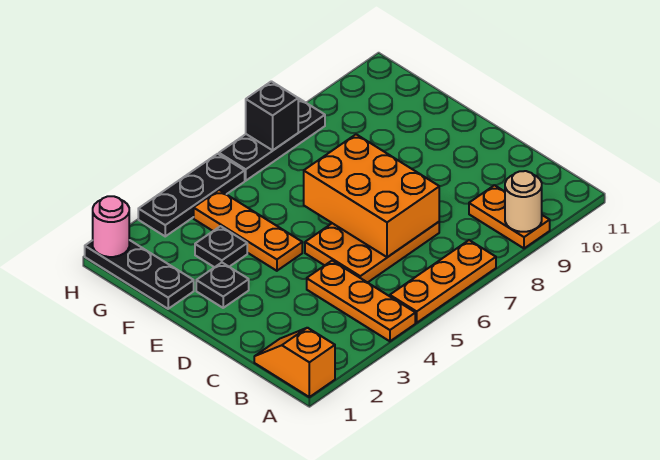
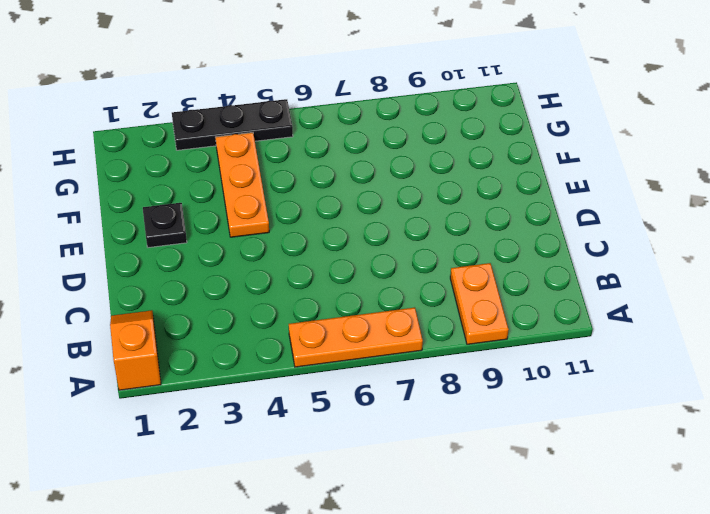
none -> orange plate A4:C4 level 1
none -> orange plate C5:D7 level 1
none -> black plate F1:H1 level 1

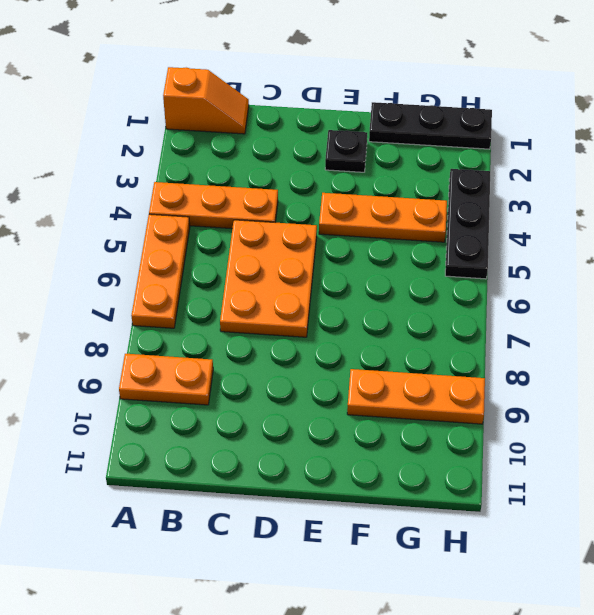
orange plate F9:H9 level 1 -> none
none -> black plate F3 level 1
none -> black plate H6:H8 level 1
none -> tan round brick A9 level 2

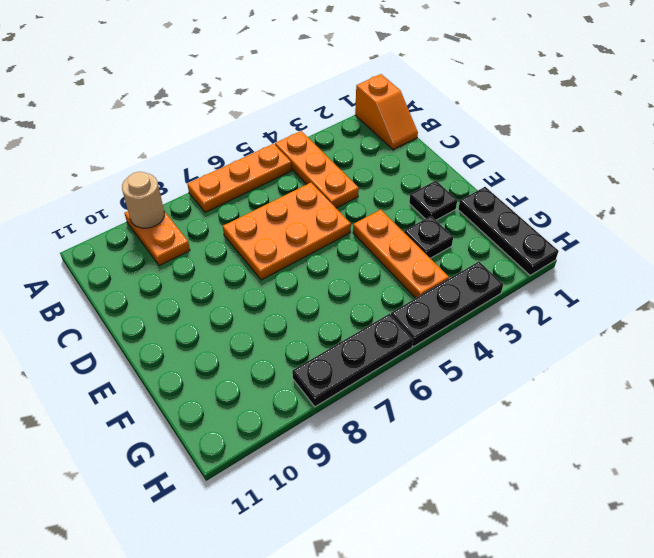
none -> orange brick C6:E7 level 2
none -> pink round brick H1 level 2
none -> black brick H7 level 2

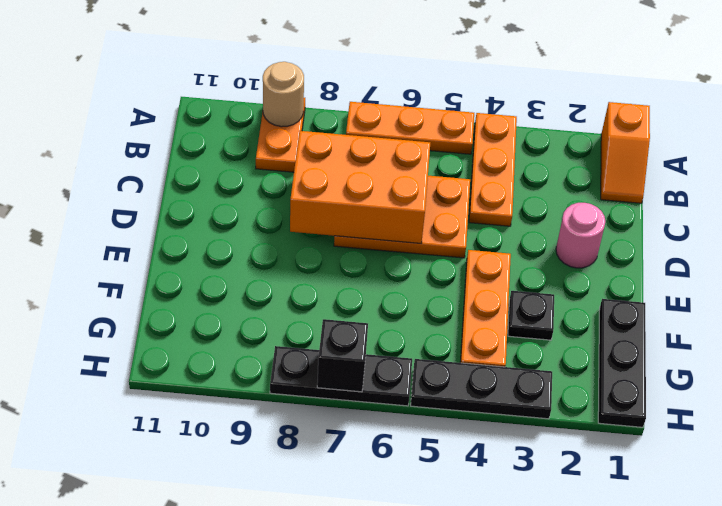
orange brick C6:D8 level 2 -> orange brick C6:E7 level 2
pink round brick D2 level 1 -> pink round brick H1 level 2
none -> black plate E2 level 1

